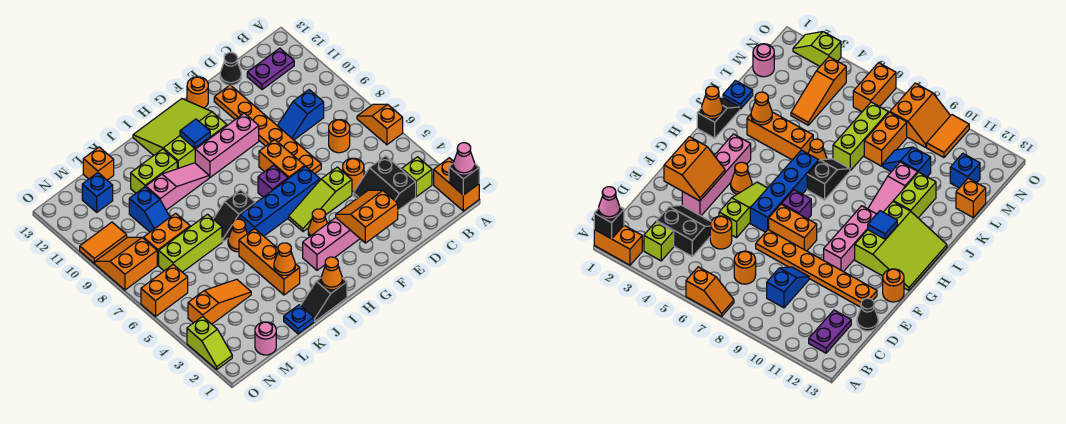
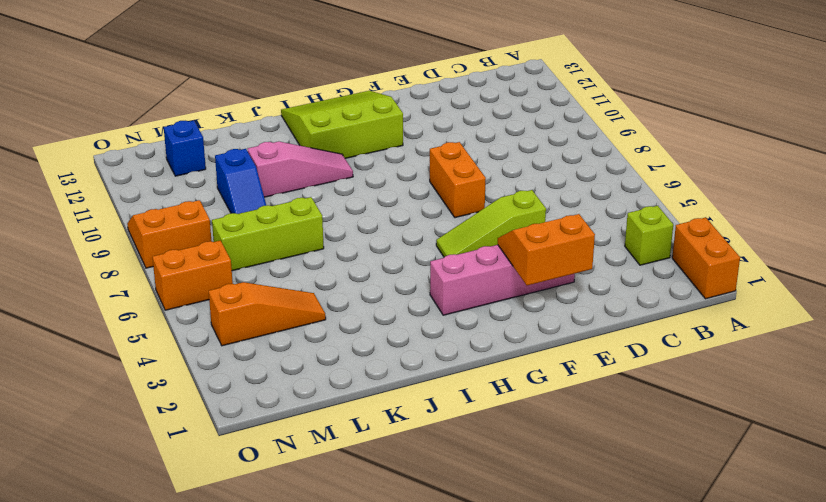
none -> orange slope A6:A7 level 1 top 6
none -> purple plate B12:C12 level 1
none -> black slope C3:D4 level 1 top C
none -> orange round brick C7 level 1

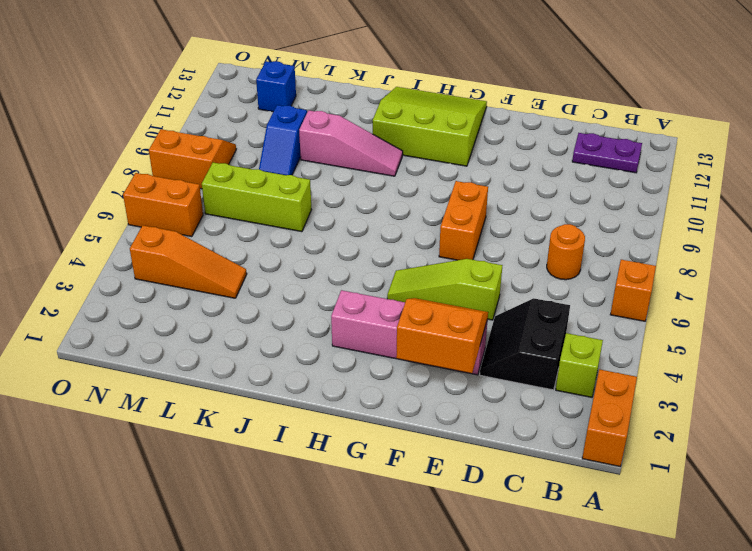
none -> blue slope C9:D9 level 1 top C
none -> orange round brick D5 level 1
none -> black cone D13 level 1
none -> orange plate E7:E12 level 1

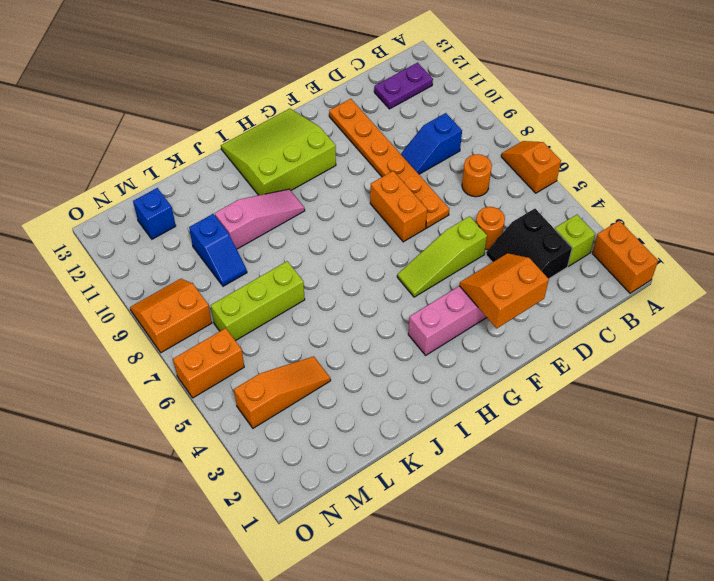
none -> black cone D13 level 1
none -> blue brick F6:I6 level 1
none -> pink brick F10:H10 level 1
none -> orange round brick F13 level 1

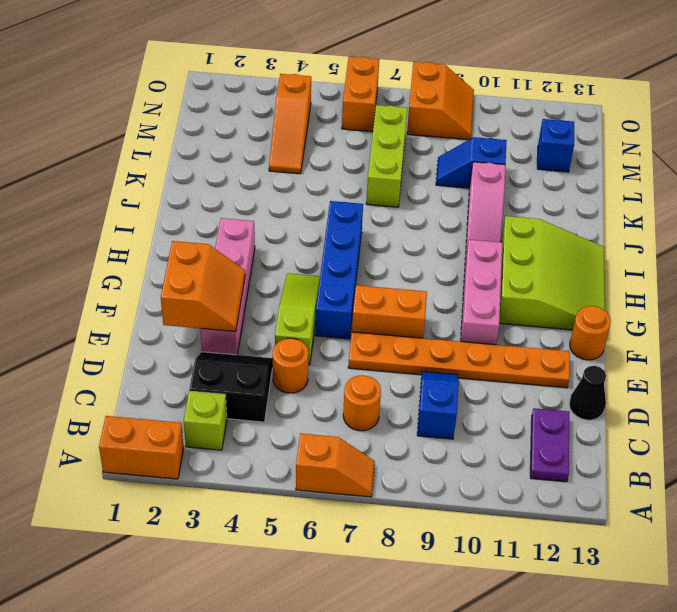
none -> orange cone G4 level 1
none -> purple brick G7 level 1
none -> black slope I1:J1 level 1 top I
none -> black slope I7:J7 level 1 top I

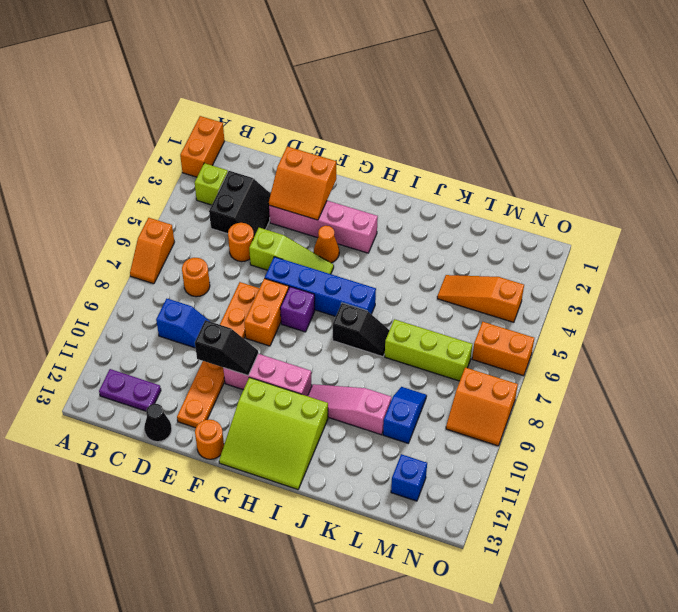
black slope E10:F10 level 2 top E -> black slope I1:J1 level 1 top I
none -> orange brick J3:J5 level 1
none -> orange cone J6 level 1
none -> lime brick J11:K11 level 1
none -> blue plate K1 level 1

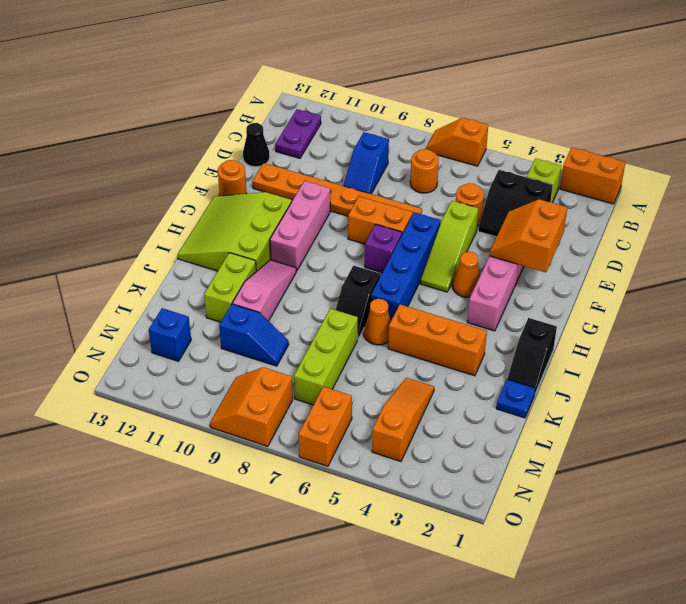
none -> orange brick L8:M8 level 1
none -> orange brick L13 level 1
none -> pink round brick M1 level 1
none -> orange tile N10:O10 level 1

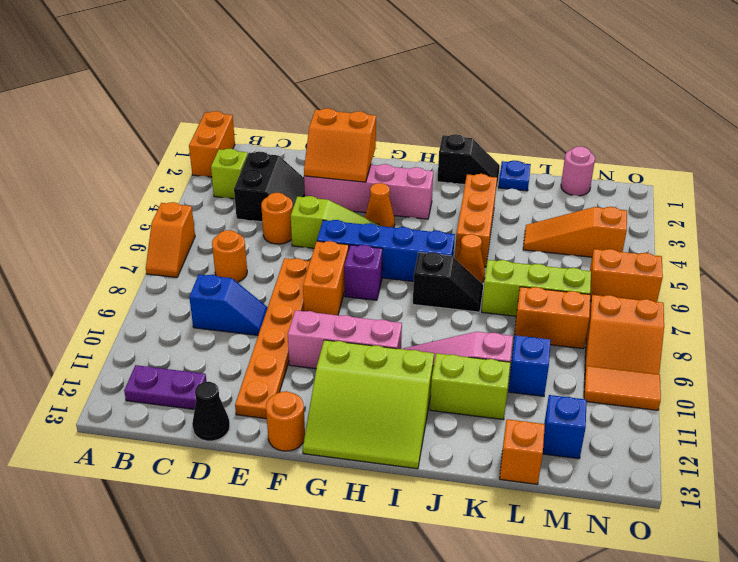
none -> lime slope O2:O3 level 1 top 3
none -> black brick A1 level 2
none -> blue tile H11 level 2
none -> orange cone I1 level 2

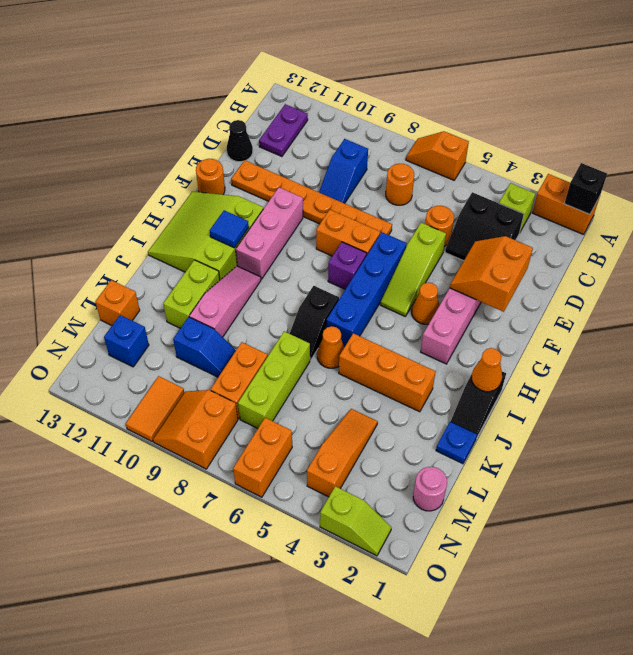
none -> orange cone J3 level 2
none -> pink cone A1 level 3

